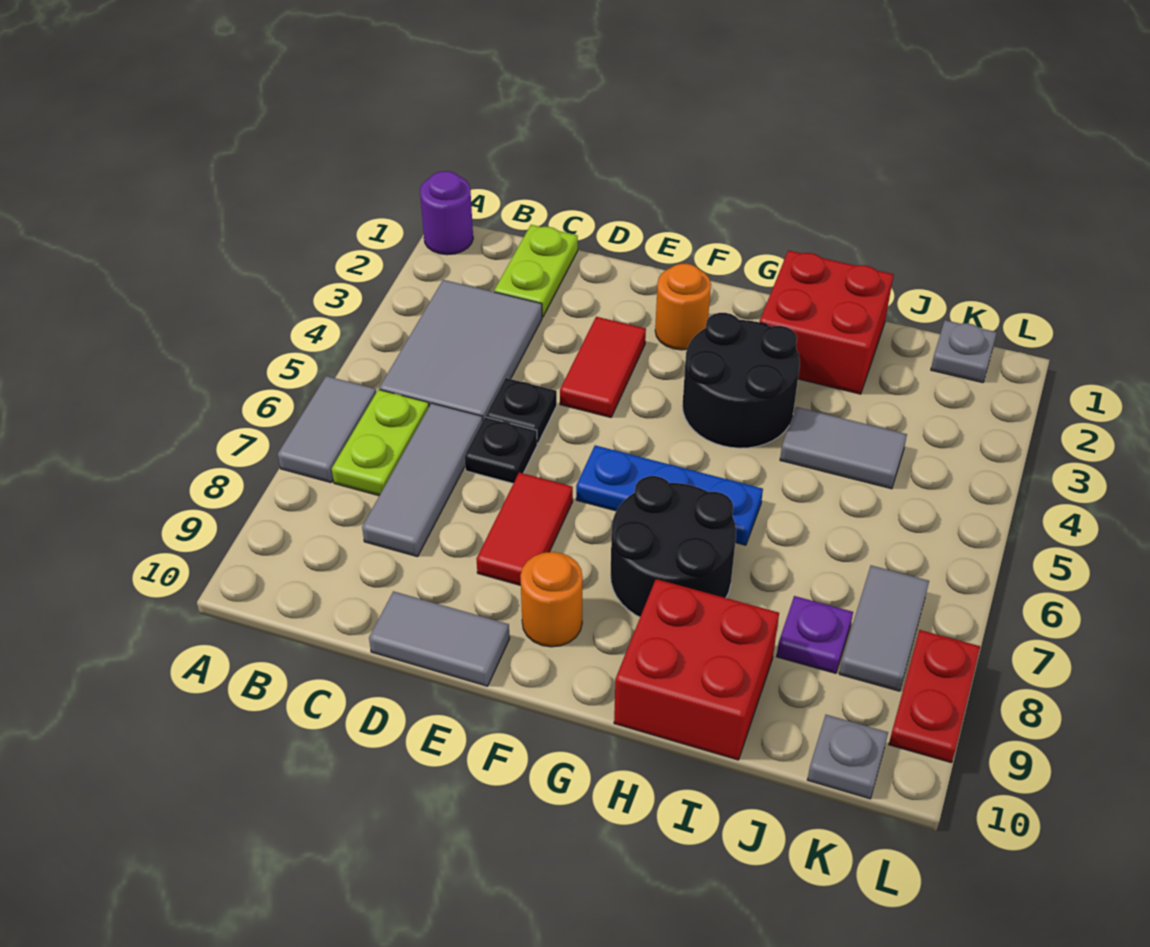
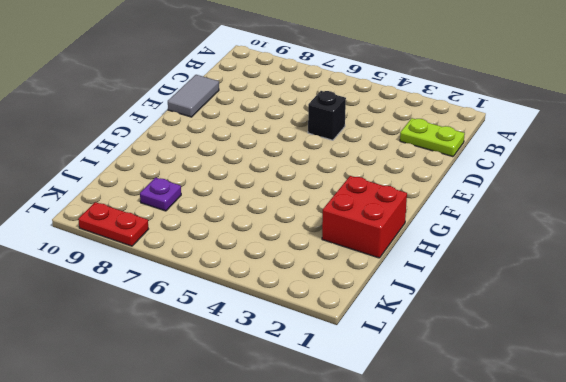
black brick D5 level 1 -> black plate D5 level 1
none -> purple round brick A1 level 1
none -> grey tile A6:A7 level 1
none -> grey tile B3:C5 level 1

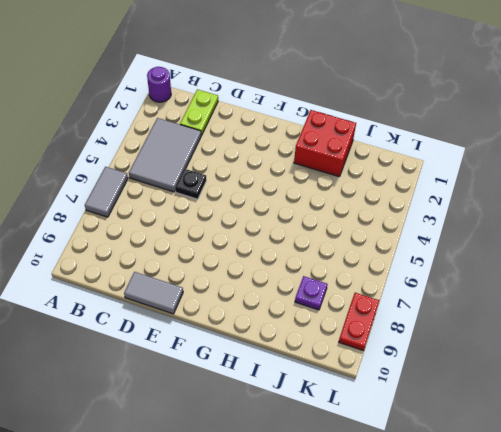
none -> lime plate B6:B7 level 1
none -> grey tile C6:C8 level 1
none -> black plate D6 level 1

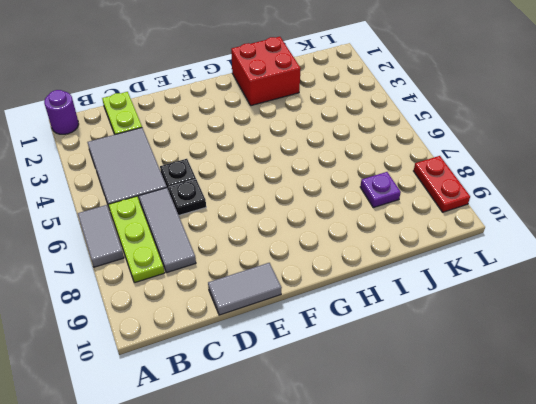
lime plate B6:B8 level 1 -> lime plate B6:B7 level 1
none -> red tile E3:E4 level 1
none -> red tile E7:E8 level 1
none -> orange round brick F2 level 1

